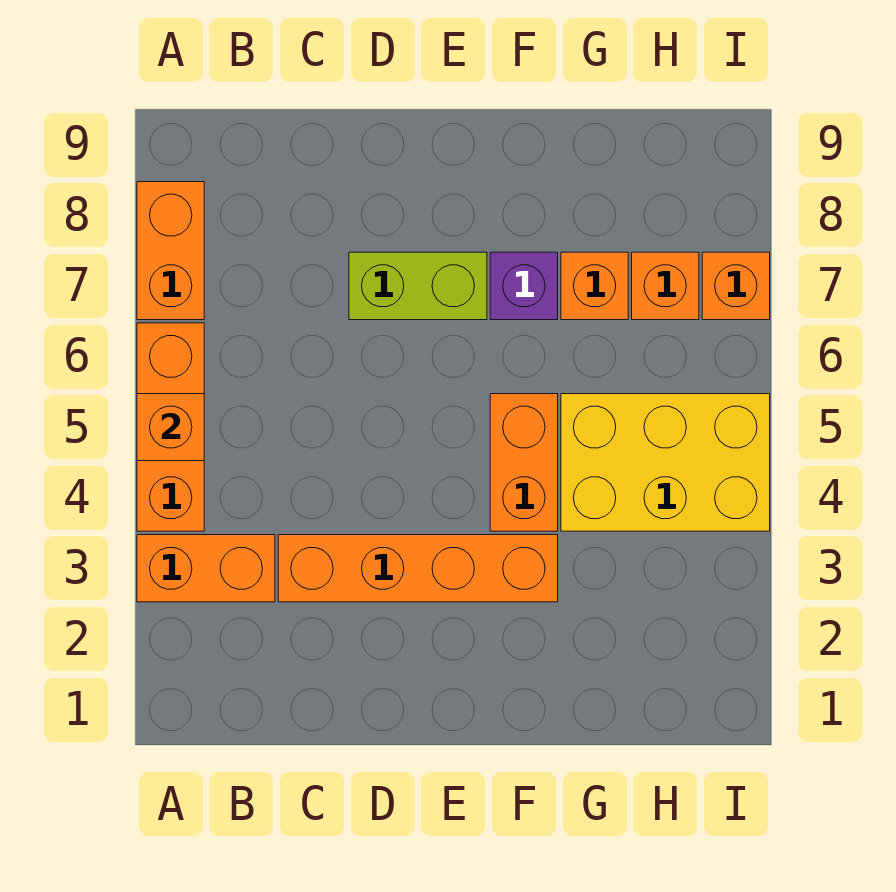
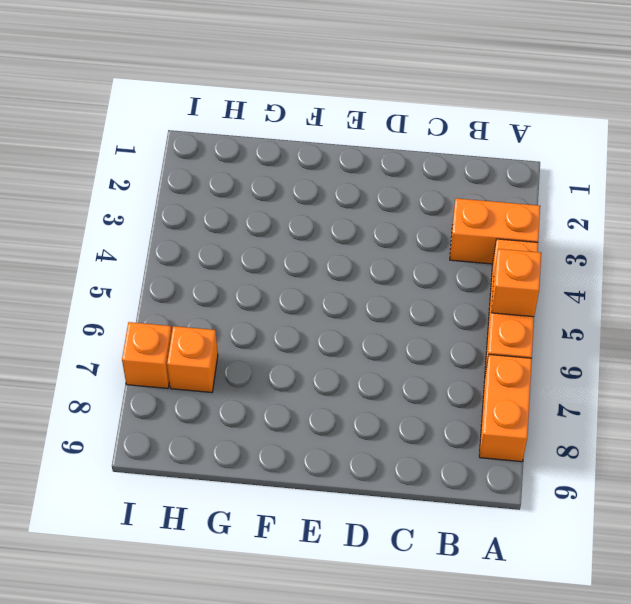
none -> orange brick C3:F3 level 1
none -> lime brick D7:E7 level 1
none -> orange brick F4:F5 level 1

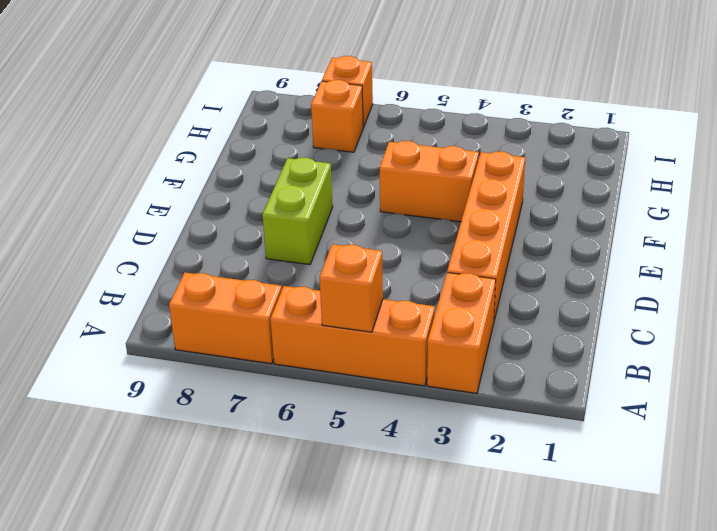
none -> purple brick F7 level 1
none -> yellow brick G4:I5 level 1
none -> orange brick G7 level 1

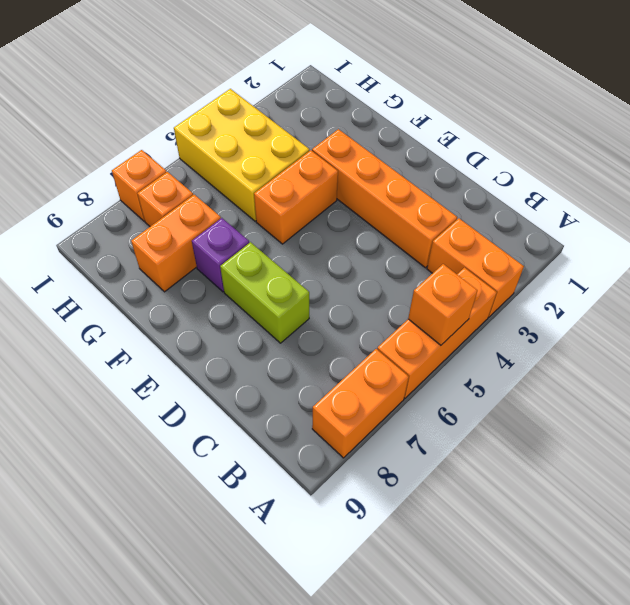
orange brick G7:G8 level 1 -> orange brick G7 level 1

